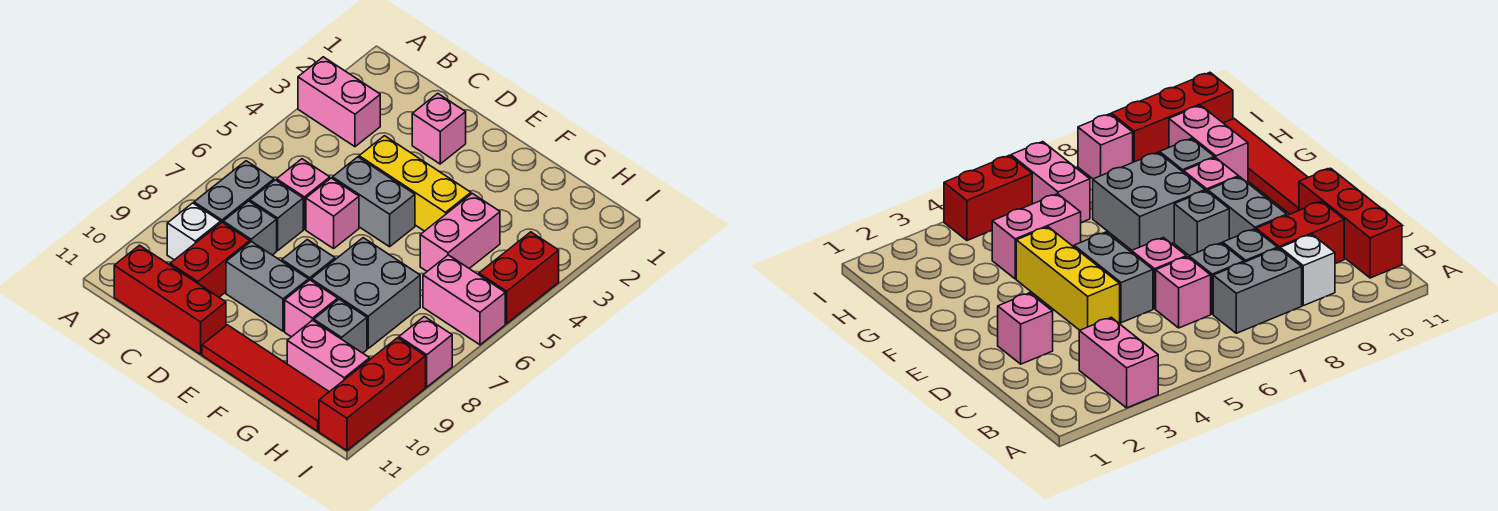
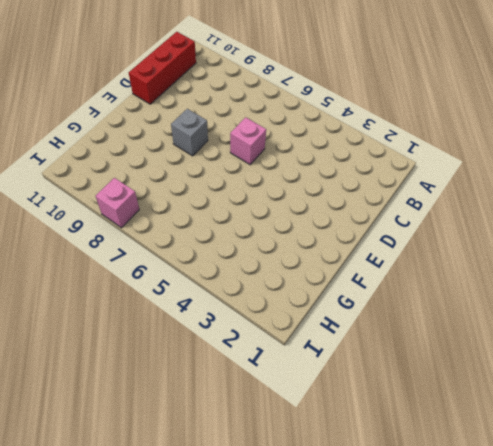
none -> pink brick A3:B3 level 1
none -> grey brick B7:B8 level 1
none -> white brick B9 level 1

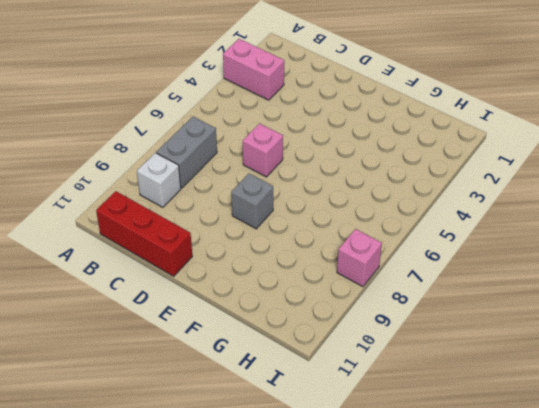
none -> pink brick C6 level 1
none -> grey brick C7 level 1
none -> grey brick C8 level 1

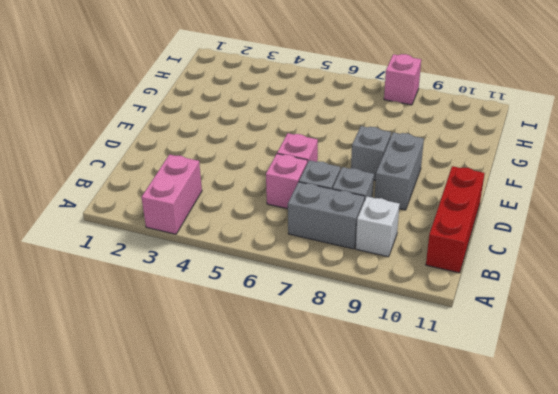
none -> red brick C9:C10 level 1
none -> pink brick D2 level 1
none -> yellow brick D4:F4 level 1

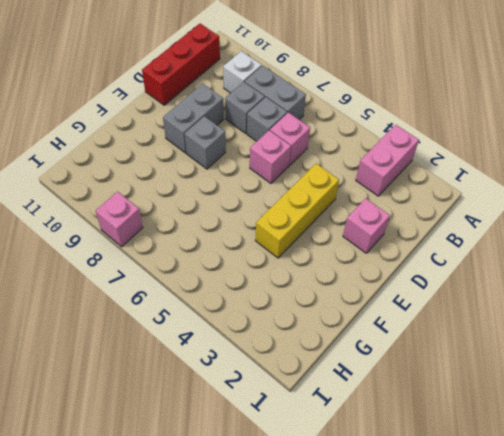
none -> red brick C9:C10 level 1
none -> grey brick D5:E5 level 1
none -> red tile E11:H11 level 1

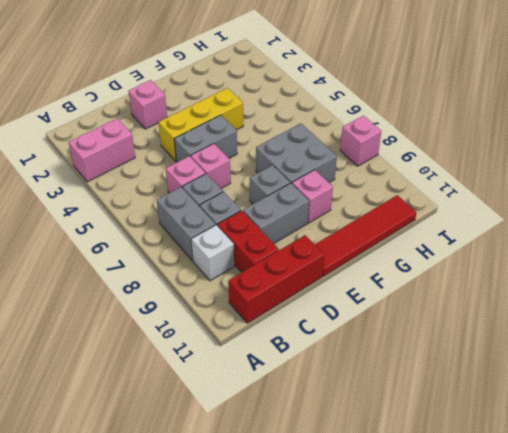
none -> pink brick G4:G5 level 1
none -> grey brick G9 level 1
none -> pink brick G10:H10 level 1

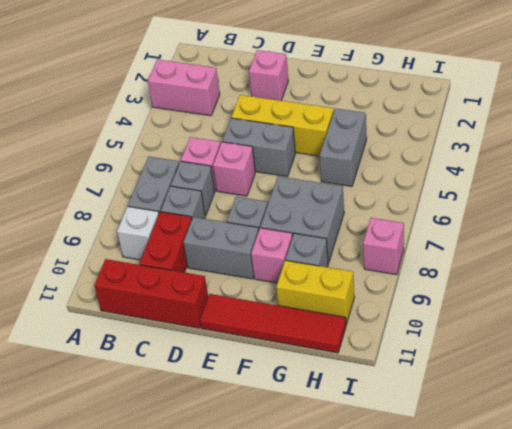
grey brick G4:G5 level 1 -> pink brick G4:G5 level 1
yellow brick G10:H10 level 1 -> pink brick G10:H10 level 1
none -> pink brick H6:I6 level 1
none -> red brick I4:I5 level 1
none -> red brick I9:I11 level 1

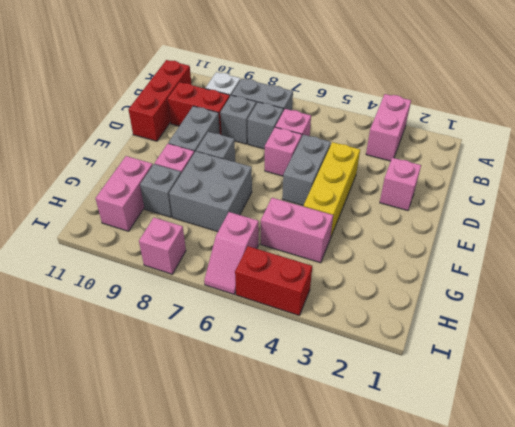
pink slope H6:I6 level 1 top H -> pink brick H6:I6 level 1
none -> red tile E11:H11 level 1
none -> red brick I9:I11 level 1

